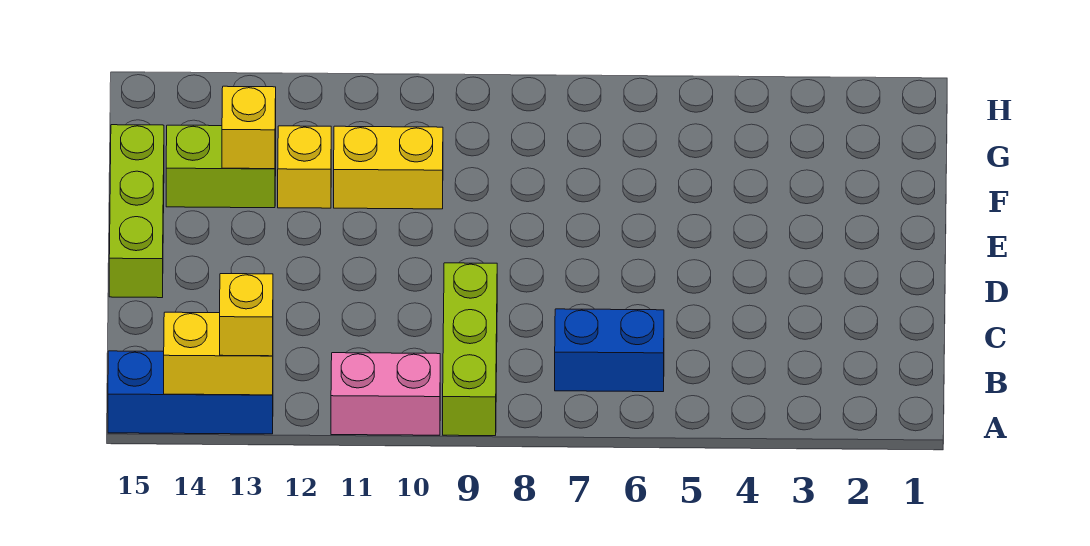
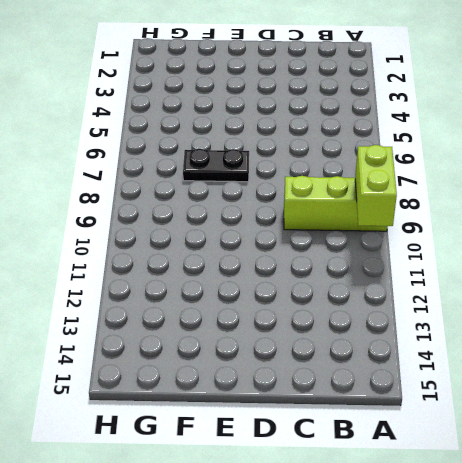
lime brick A9:A10 level 2 -> lime brick F13:F14 level 1
black plate E7:F7 level 1 -> none
none -> pink brick A10:A11 level 1
none -> blue brick A13:A15 level 1

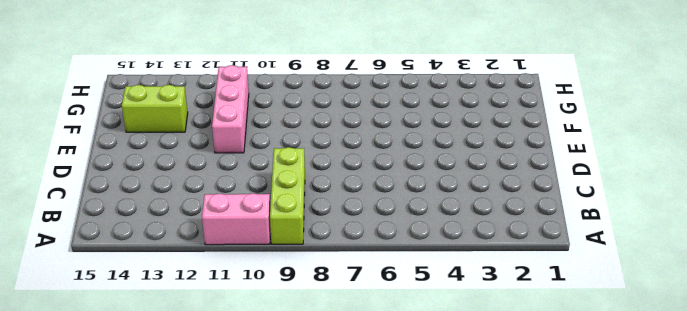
pink brick E11:G11 level 1 -> yellow brick F10:F11 level 1
none -> blue brick A13:A15 level 1
none -> blue brick B6:B7 level 1

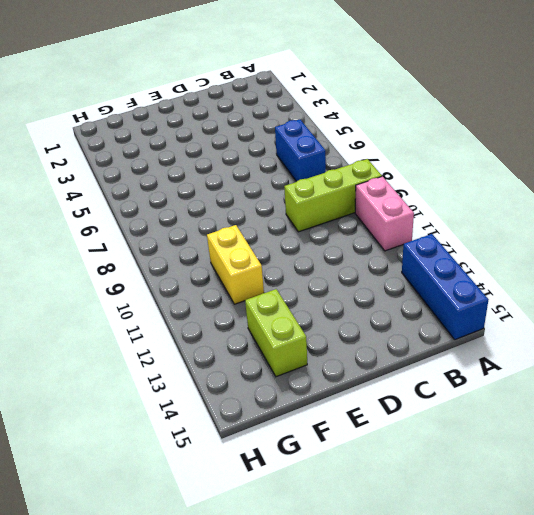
none -> lime brick D15:F15 level 1
none -> yellow brick F12 level 1

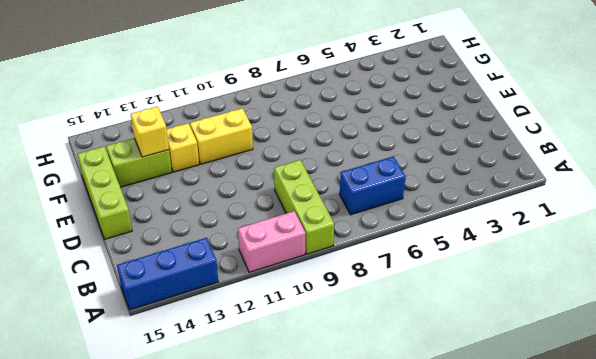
none -> yellow brick A13:A14 level 2
none -> yellow brick A13 level 3

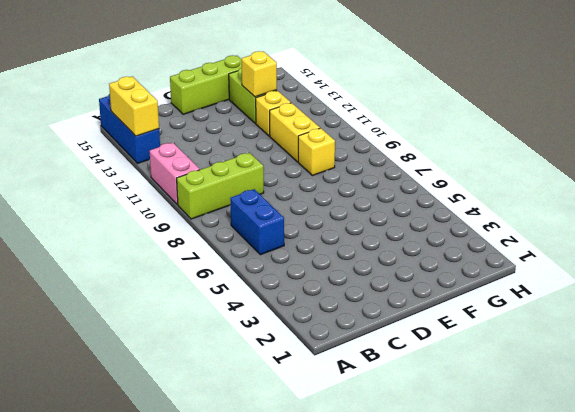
yellow brick F9 level 1 -> yellow brick A13 level 3

